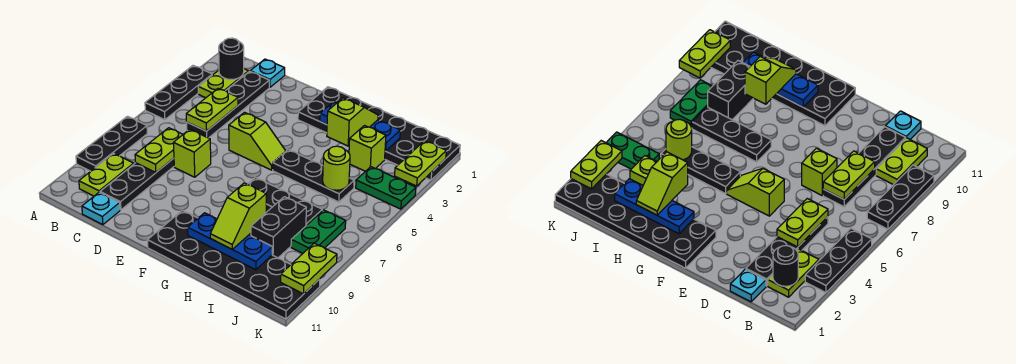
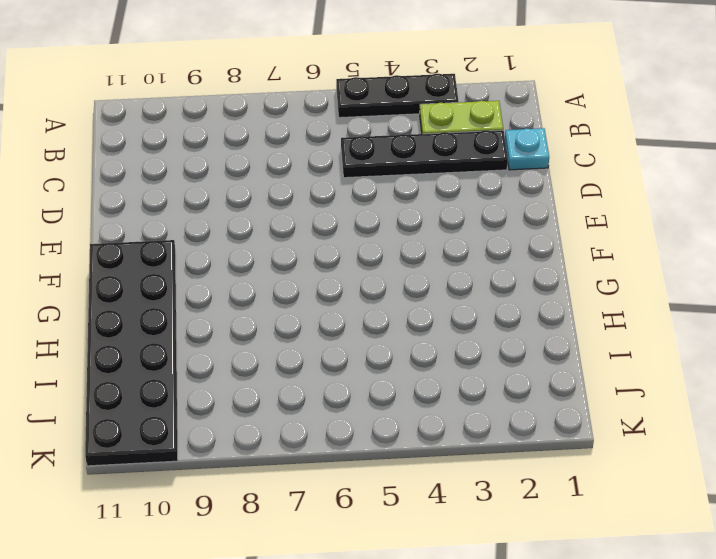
none -> black plate A7:A9 level 1
none -> lime plate B9:B10 level 1
none -> black plate C7:C10 level 1

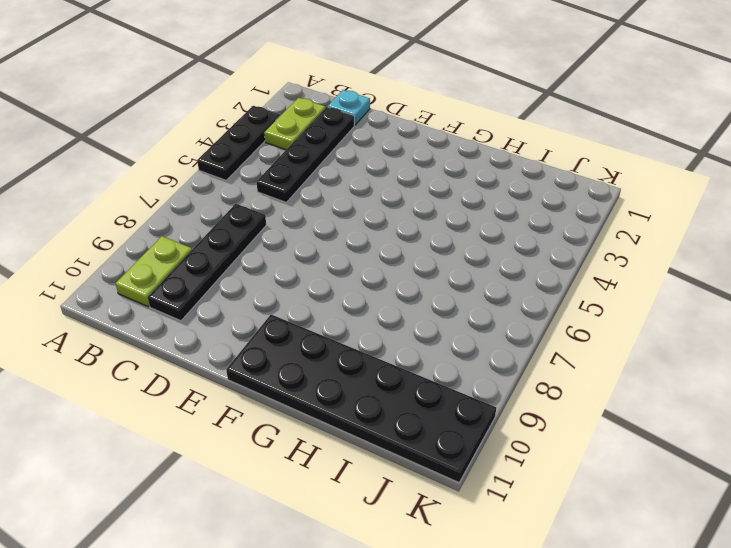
none -> black plate A7:A9 level 1
none -> cyan plate C11 level 1
none -> lime brick D7 level 1

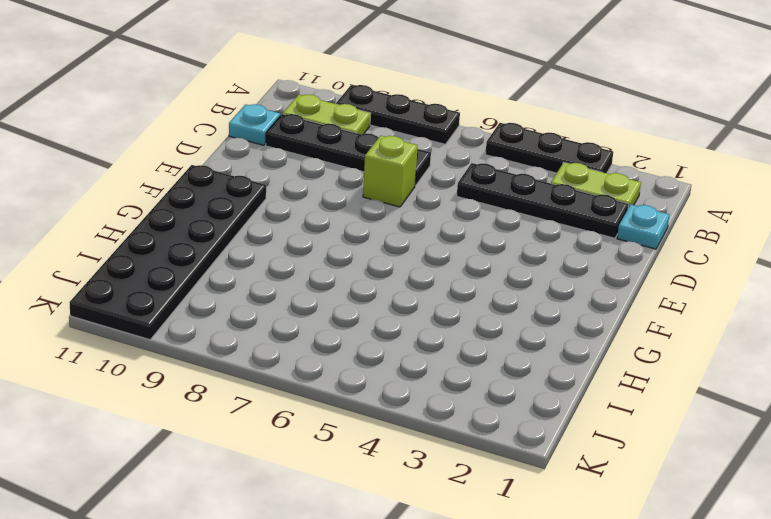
none -> lime slope E5:F5 level 1 top E
none -> black plate F1:K2 level 1
none -> black plate G5:I5 level 1

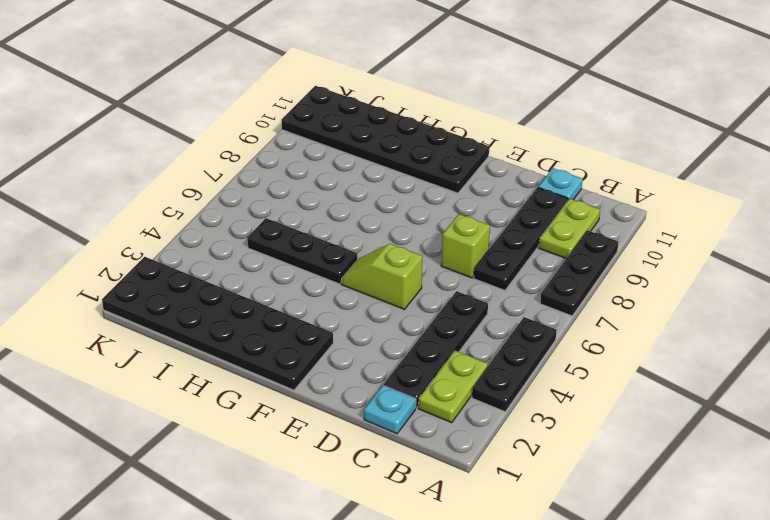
none -> black plate G7:I7 level 1
none -> lime brick I3 level 1
none -> black brick I8:I9 level 1

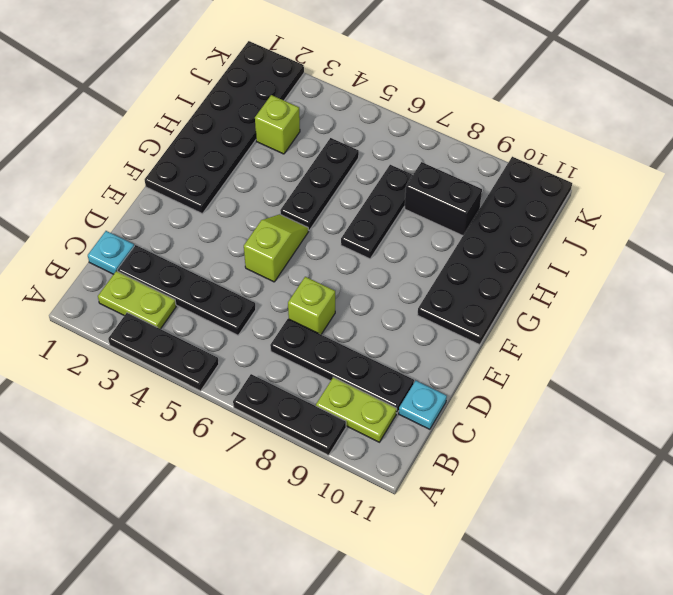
none -> green plate J4:K4 level 1
none -> green plate J7:J8 level 1
none -> black round brick B2 level 2

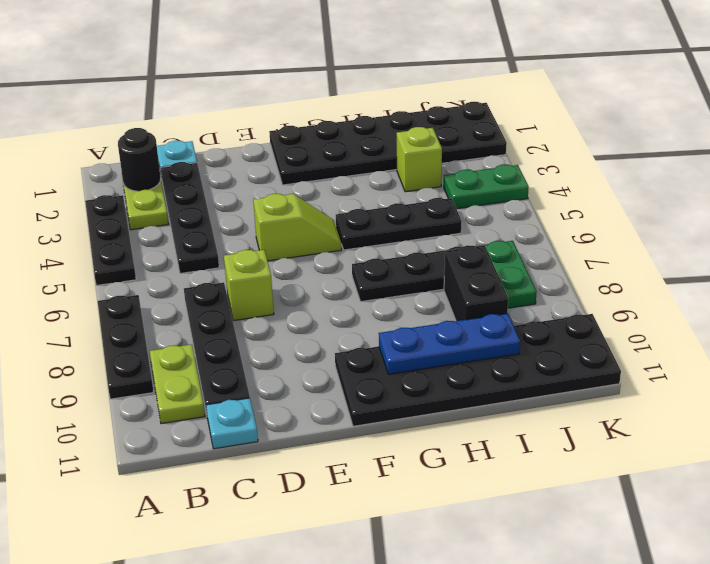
none -> lime plate C4:C5 level 2
none -> lime plate C7:C8 level 2
none -> blue plate G2:I2 level 2

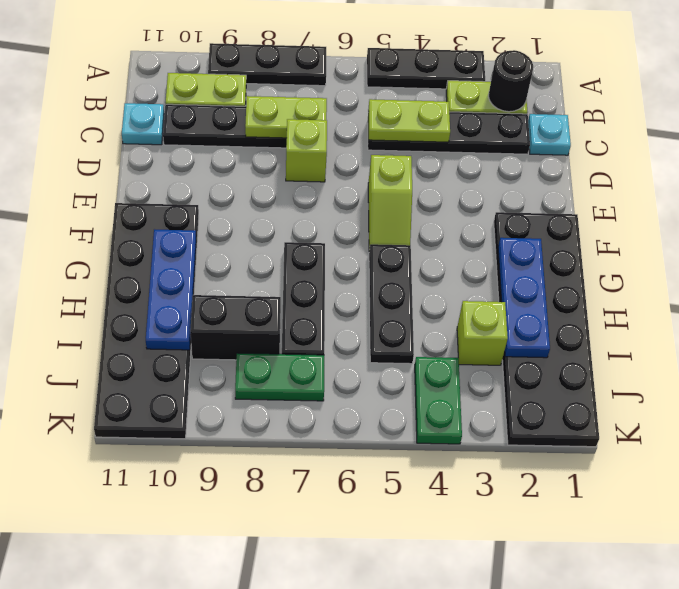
none -> lime round brick I5 level 2
none -> lime plate K2:K3 level 2
none -> lime plate K9:K10 level 2

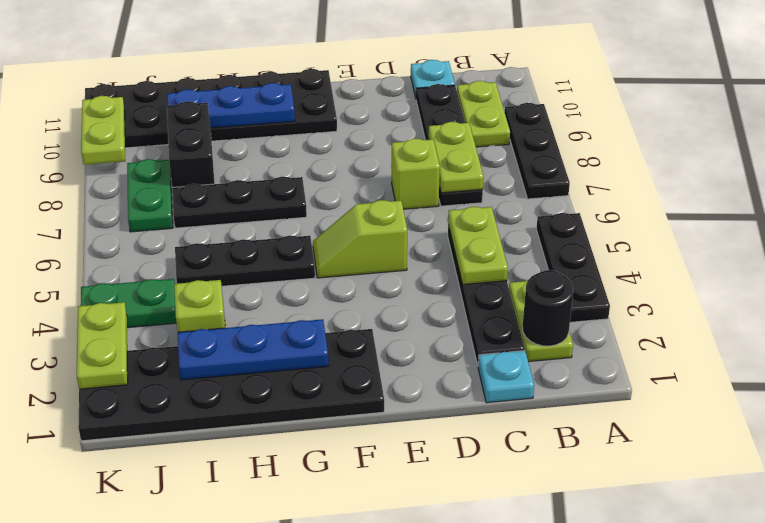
none -> lime round brick I5 level 2
none -> lime slope H2:H3 level 3 top 3
none -> lime slope H9:H10 level 3 top 9

